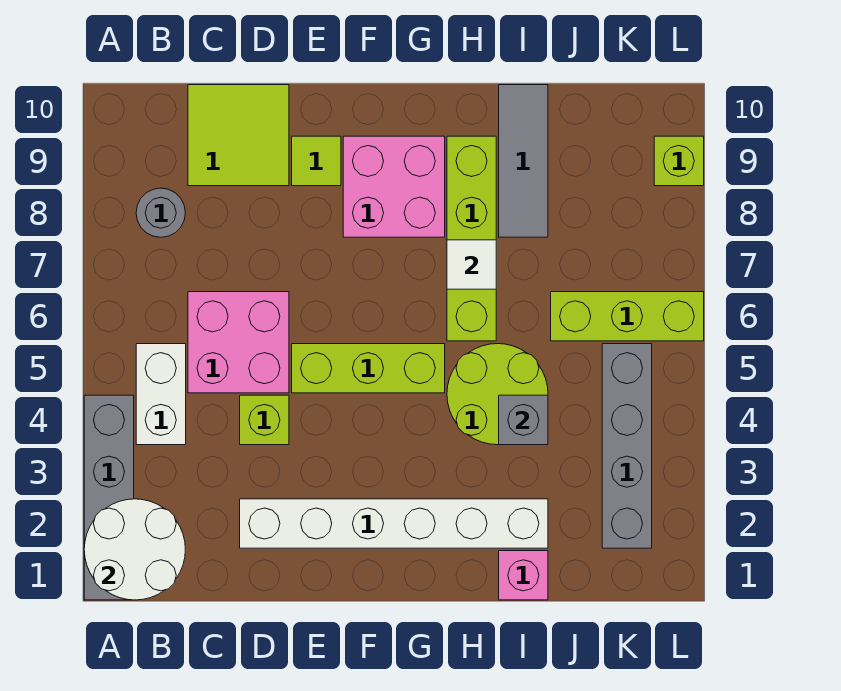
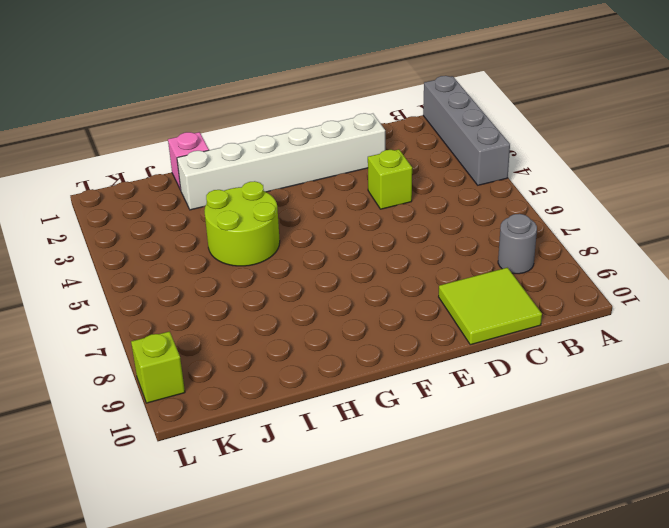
none -> white brick B4:B5 level 1
none -> pink brick C5:D6 level 1
none -> lime brick E5:G5 level 1

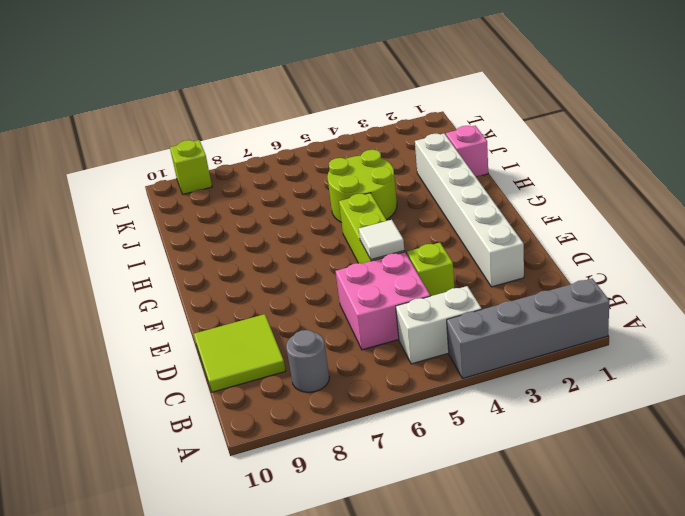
white tile E5 level 2 -> white tile H7 level 2
none -> lime tile E9 level 1
none -> pink brick F8:G9 level 1
none -> lime brick H6:H9 level 1

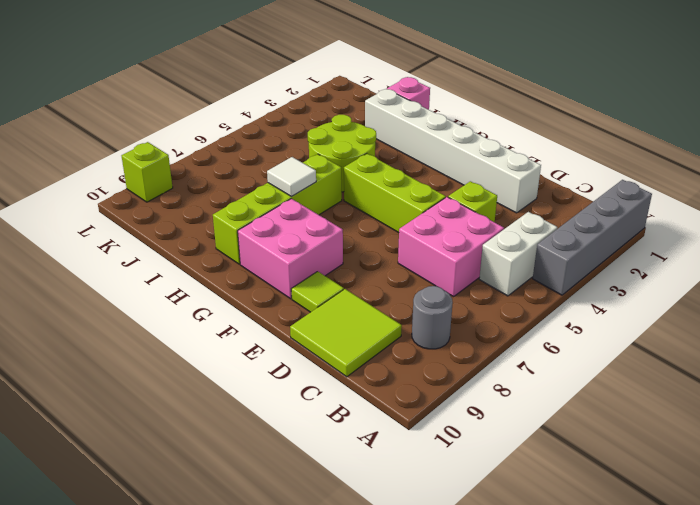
none -> grey tile I8:I10 level 1
none -> lime brick J6:L6 level 1
none -> grey brick K2:K5 level 1

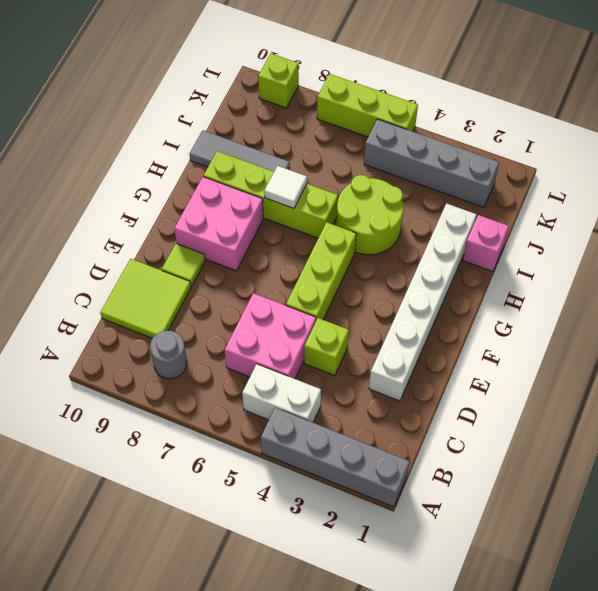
lime brick L5:L7 level 1 -> lime brick J6:L6 level 1
none -> white round brick A1:B2 level 2
none -> grey brick I4 level 2

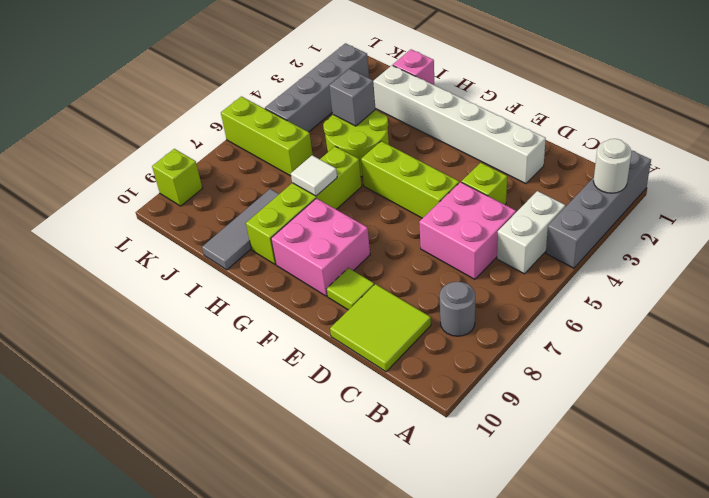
white round brick A2 level 2 -> white round brick A1:B2 level 2

